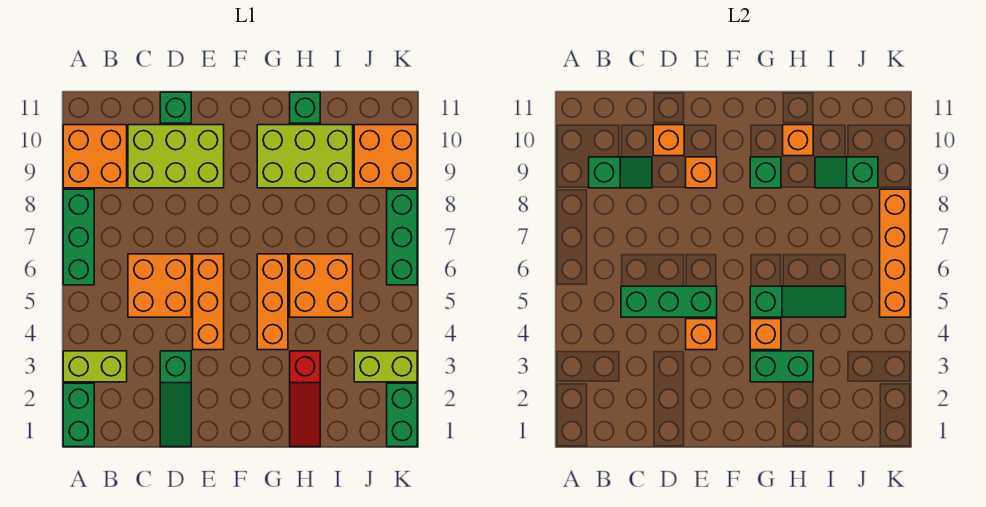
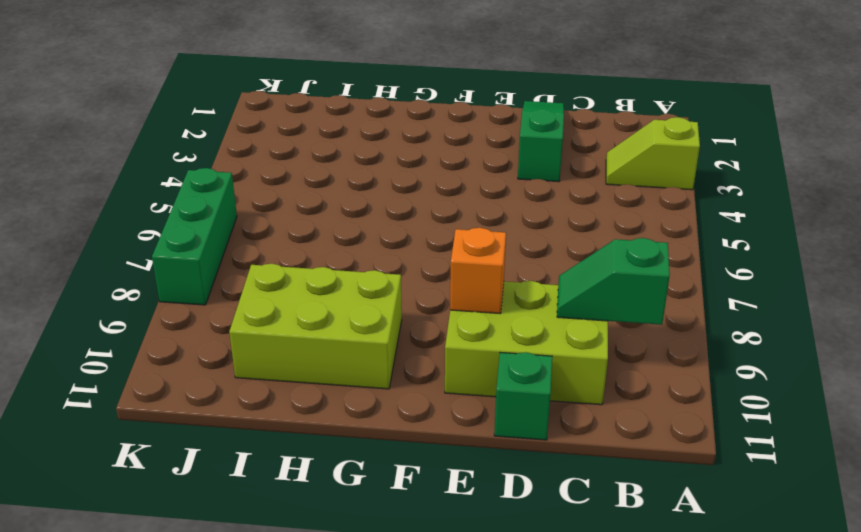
lime slope A3:B3 level 1 top A -> lime brick A3:B3 level 1
none -> green brick A1:A2 level 1
none -> green brick A6:A8 level 1
none -> orange brick A9:B10 level 1
none -> orange brick C5:D6 level 1

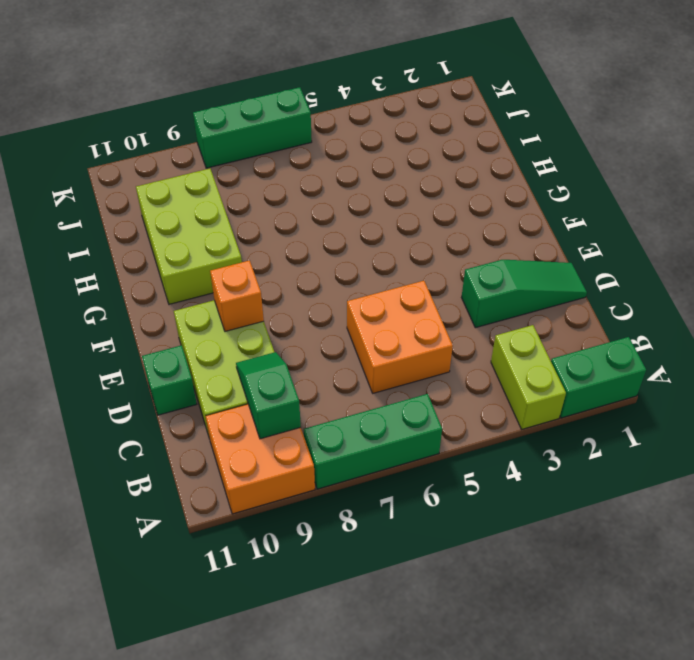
none -> orange brick E4:E6 level 1
none -> orange brick G4:G6 level 1
none -> red slope H1:H3 level 1 top 3
none -> orange brick H5:I6 level 1

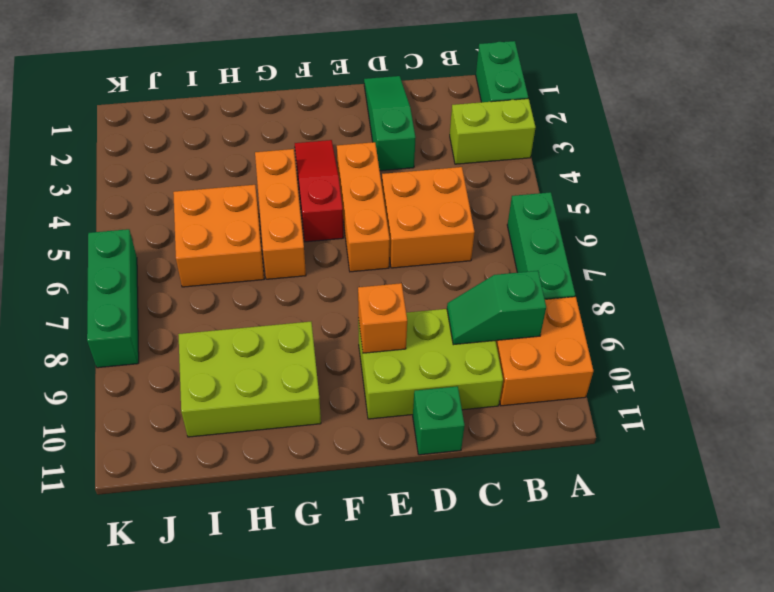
red slope F3:F5 level 1 top 5 -> red slope H1:H3 level 1 top 3
none -> green brick H11 level 1
none -> lime brick J3:K3 level 1
none -> orange brick J9:K10 level 1
none -> green brick K1:K2 level 1

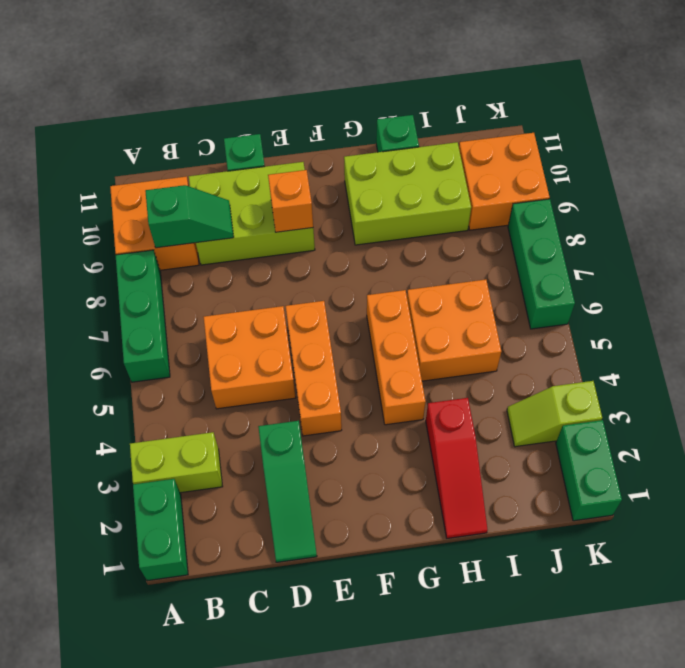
lime slope J3:K3 level 1 top K -> lime brick J3:K3 level 1
none -> green brick C5:E5 level 2
none -> orange brick D10 level 2
none -> orange brick E4 level 2
none -> green brick G3:H3 level 2

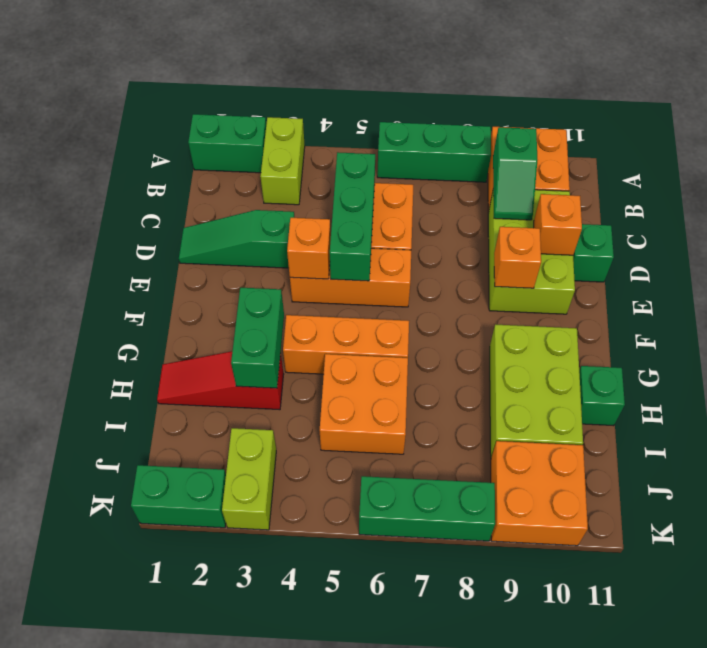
none -> orange brick G4 level 2
none -> green slope G5:I5 level 2 top G
none -> green brick G9 level 2
none -> orange brick H10 level 2

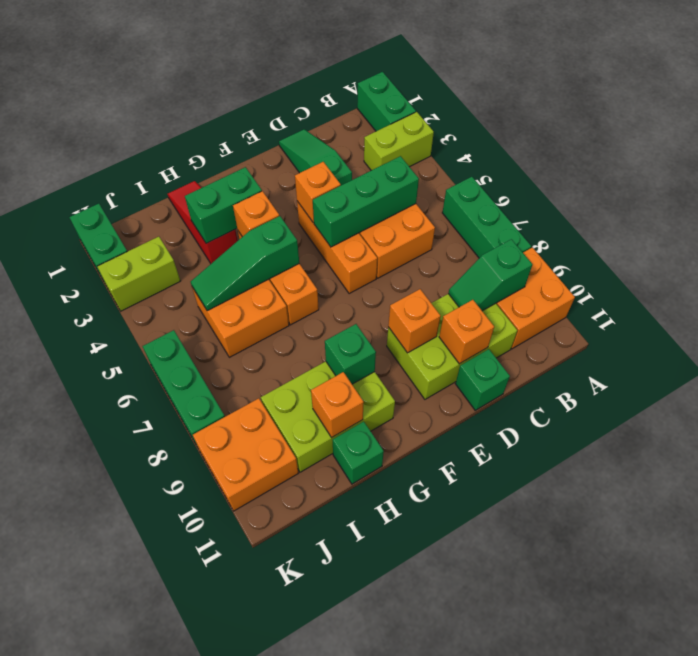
none -> green slope I9:J9 level 2 top J
none -> orange brick K5:K8 level 2

